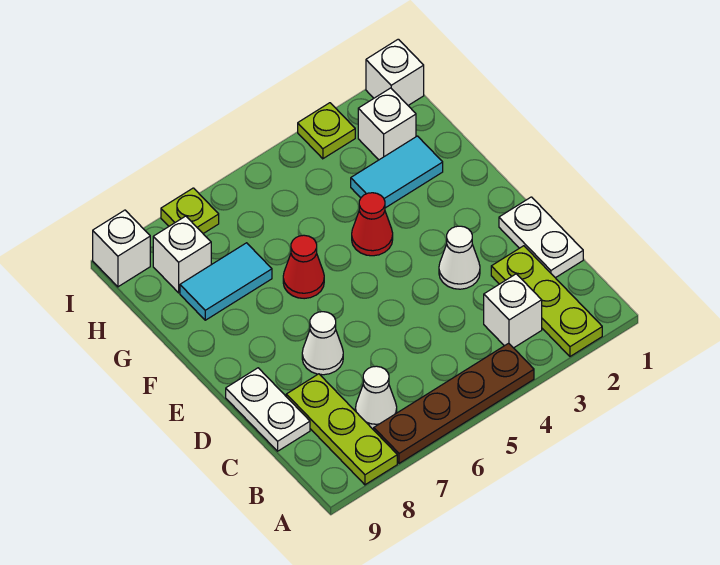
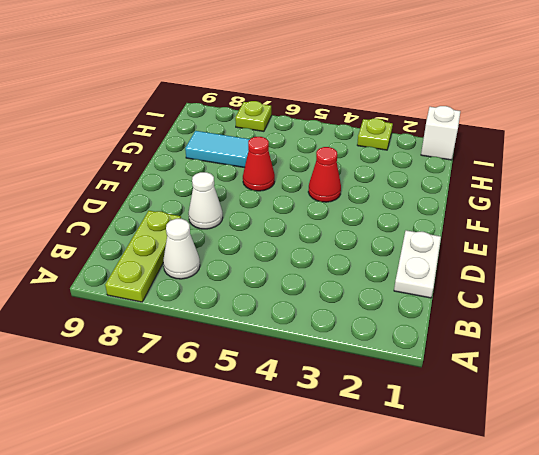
none -> lime plate A2:C2 level 1
none -> brown plate A4:A7 level 1
none -> white brick B3 level 1

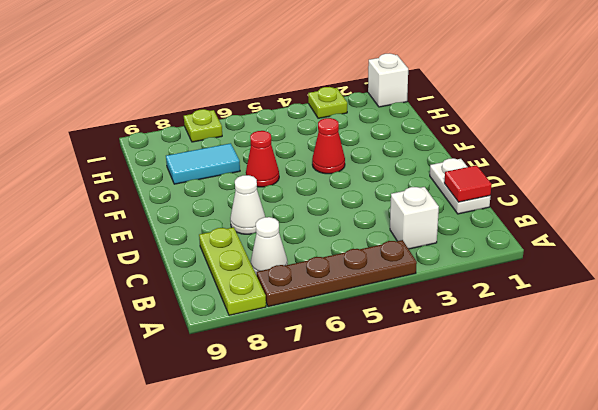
red tile C1 level 2 -> none
none -> lime plate A2:C2 level 1
none -> white plate C9:D9 level 1
none -> white cone D3 level 1

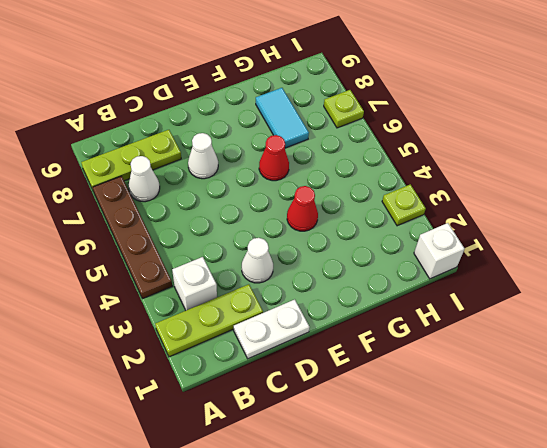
none -> white plate C9:D9 level 1
none -> cyan tile G2:G3 level 1
none -> white brick H2 level 1

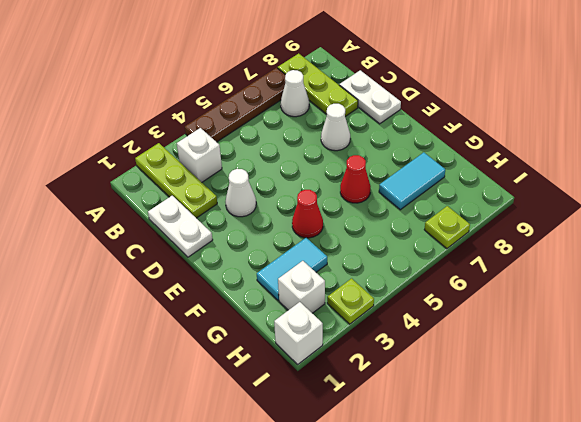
none -> white brick H8 level 1
none -> white brick I9 level 1

